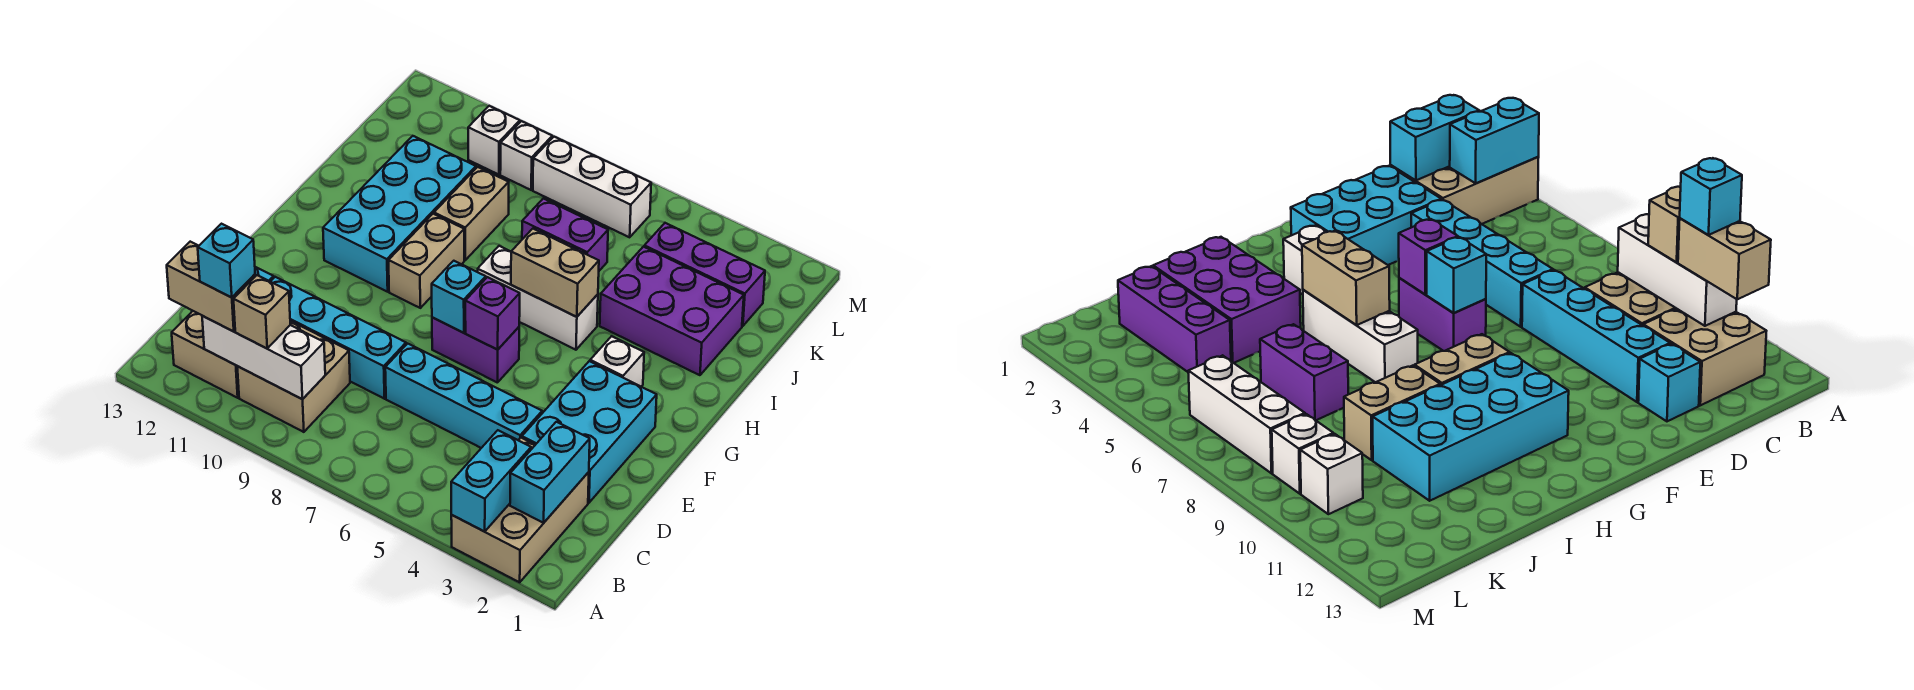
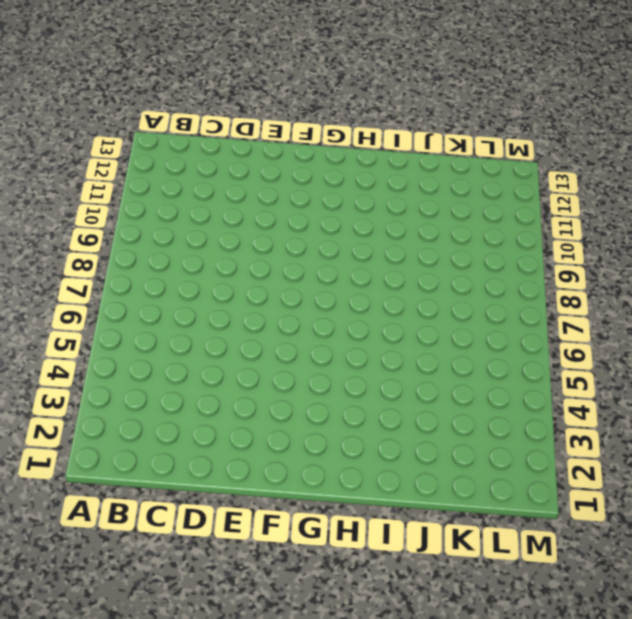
none -> tan brick A2:C3 level 1
none -> tan brick B9:C10 level 1
none -> tan brick B11:C12 level 1

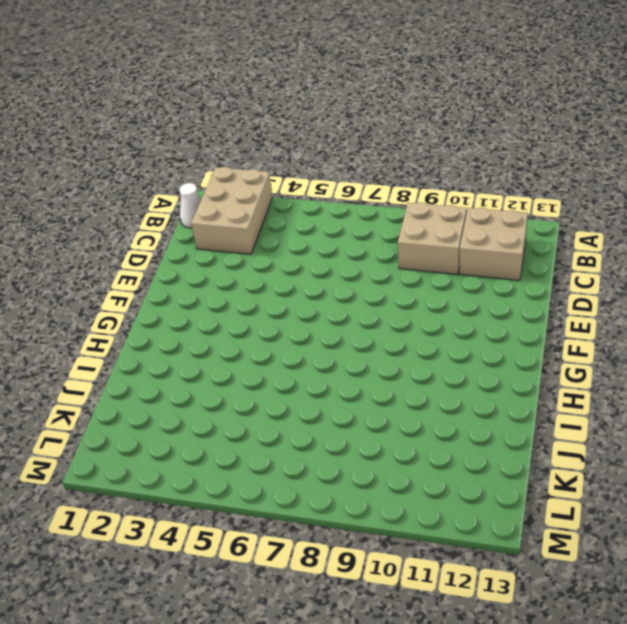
white cone B1 level 1 -> none
none -> cyan brick D2:F3 level 1
none -> cyan brick D4:D7 level 1
none -> cyan brick D8:D11 level 1

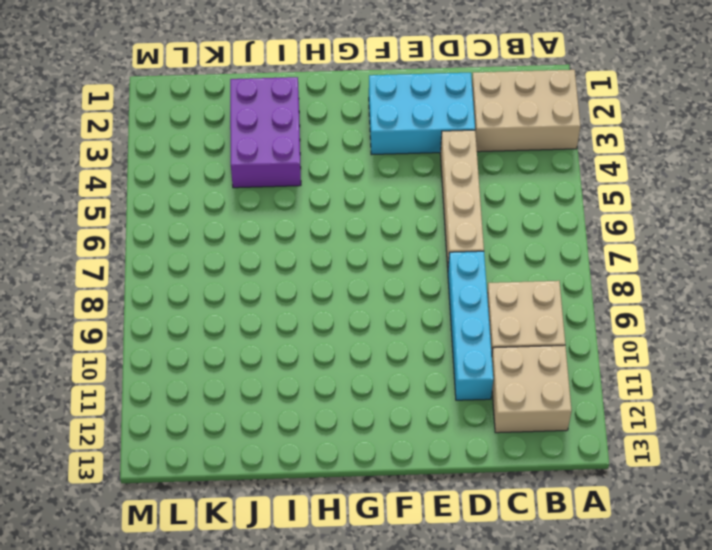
tan brick D4:D7 level 1 -> cyan brick D4:D7 level 1
none -> cyan brick D12 level 1
none -> purple brick F6:F7 level 1
none -> white brick G3 level 1

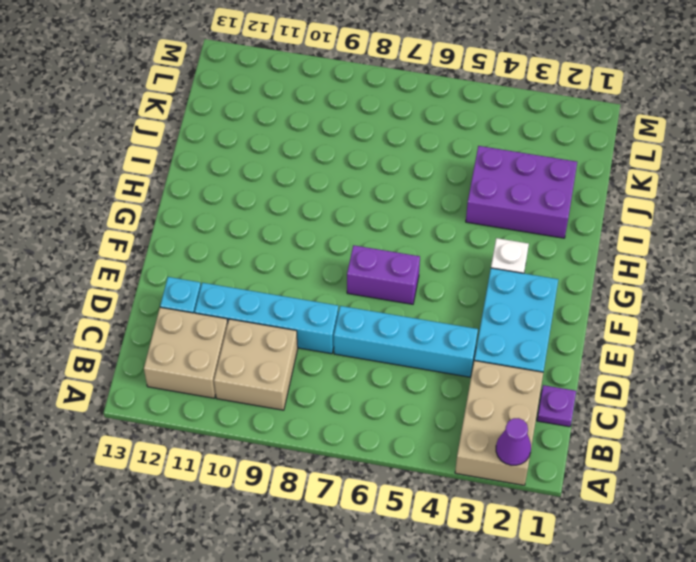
purple cone A2 level 2 -> none
purple plate C1 level 1 -> none
none -> tan brick G9:H9 level 1
none -> cyan brick G10:J11 level 1
none -> white brick H5:H7 level 1

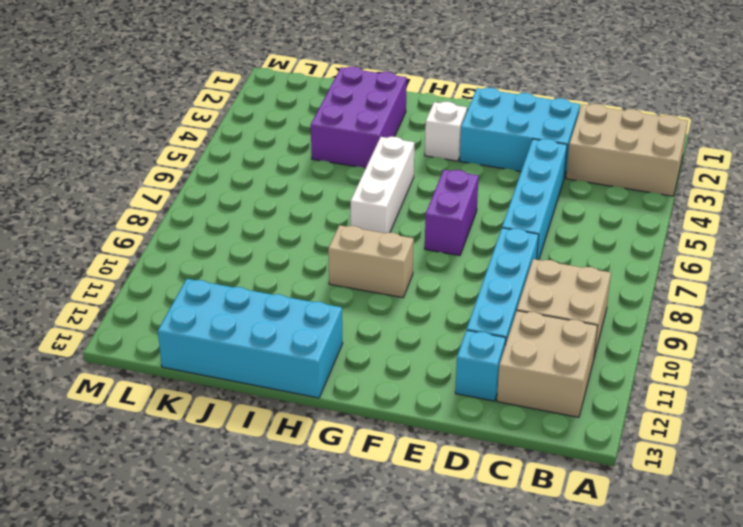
cyan brick H12:K13 level 1 -> cyan brick G10:J11 level 1
none -> tan brick I9:J9 level 1
none -> purple brick J6:J7 level 1
none -> purple brick K2:K4 level 1

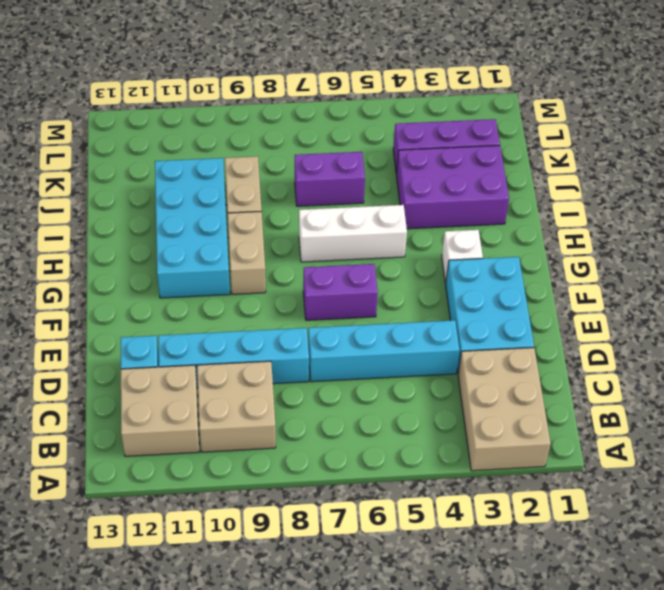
none -> white brick L6:L8 level 1
none -> white brick L9 level 1
none -> white brick L10 level 1

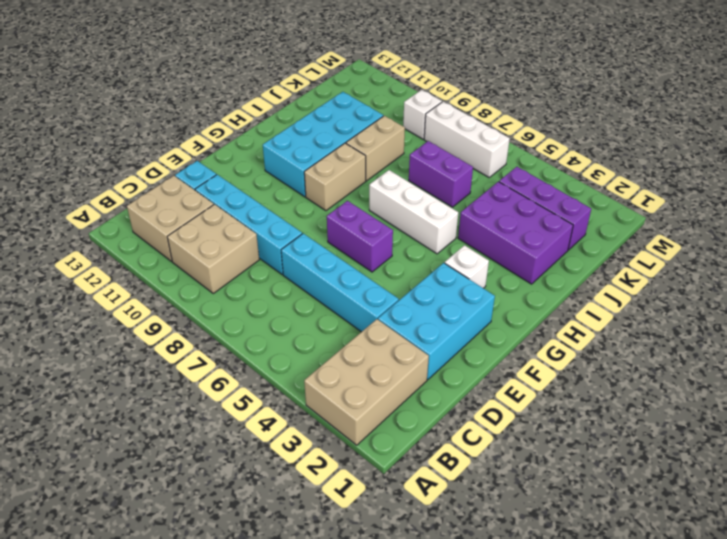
none -> white brick L10 level 1
none -> cyan brick A3:B3 level 2
none -> cyan brick B2:C2 level 2

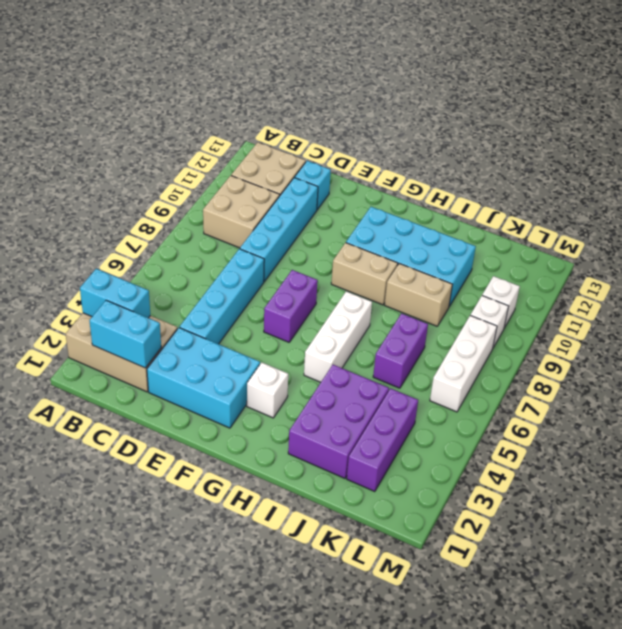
none -> white brick B9:B11 level 2
none -> purple brick F6 level 2
none -> cyan brick F7 level 2

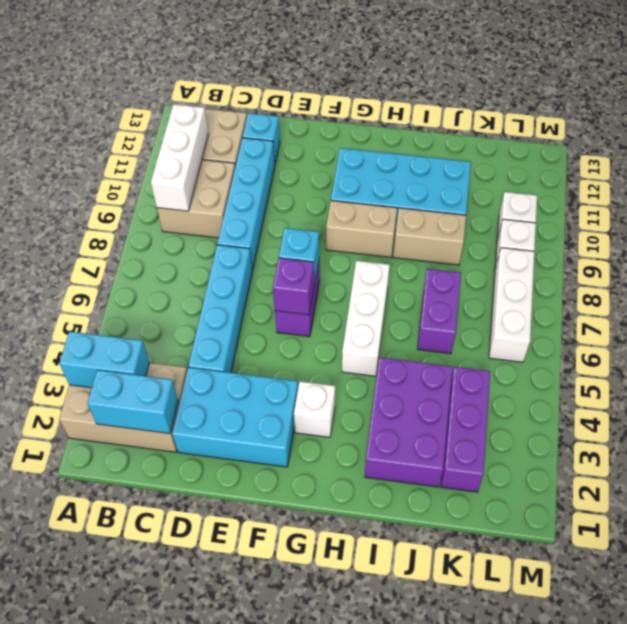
none -> tan brick H5:H6 level 2
none -> tan brick B10 level 3
none -> tan brick B11:B12 level 3

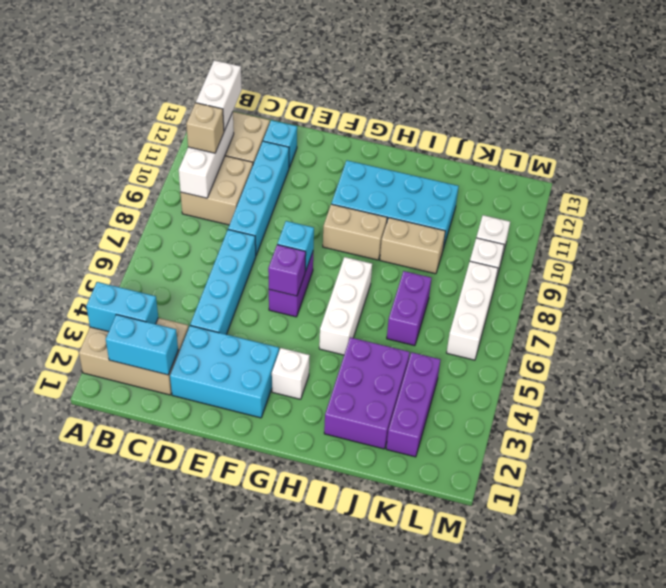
white brick B11:B12 level 3 -> tan brick B11:B12 level 3
none -> tan brick H5:H6 level 2
none -> cyan brick B11 level 4

